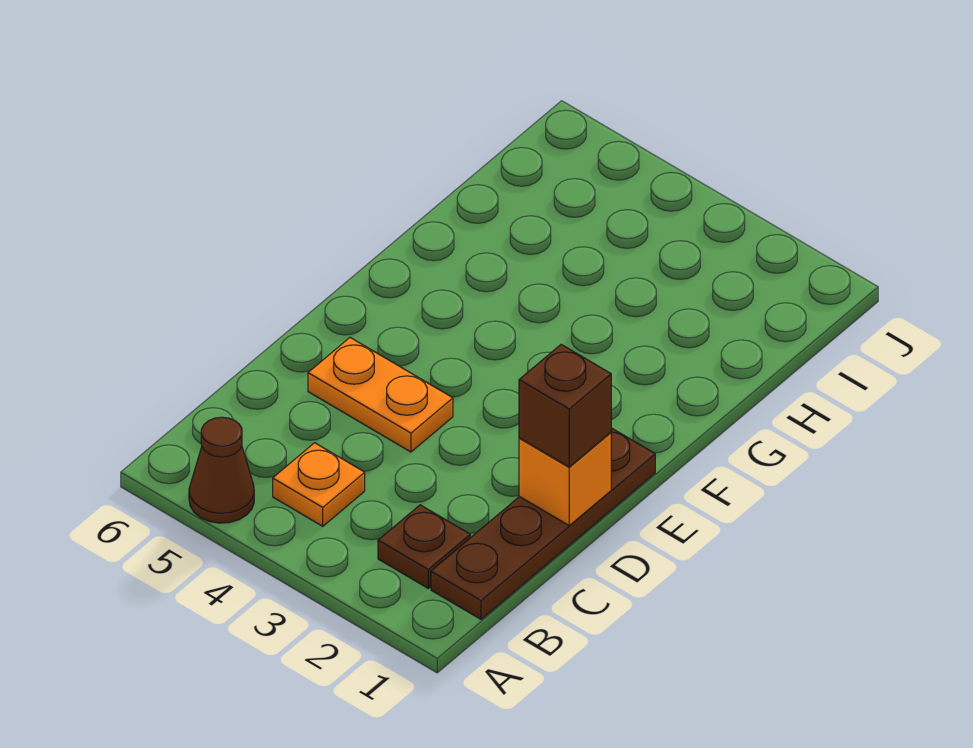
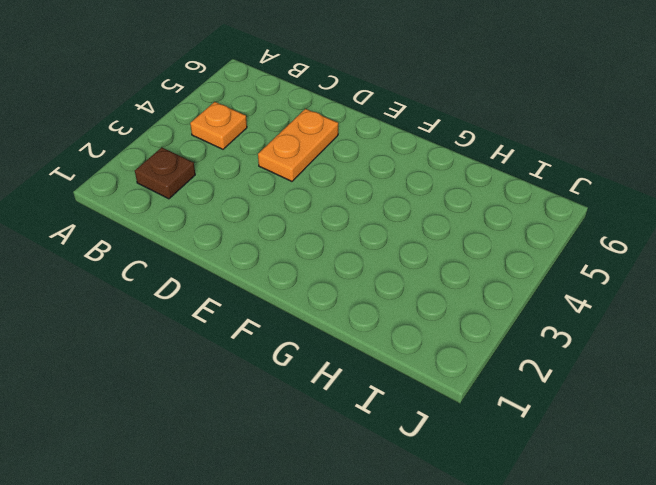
none -> brown cone A5 level 1
none -> brown plate B1:E1 level 1

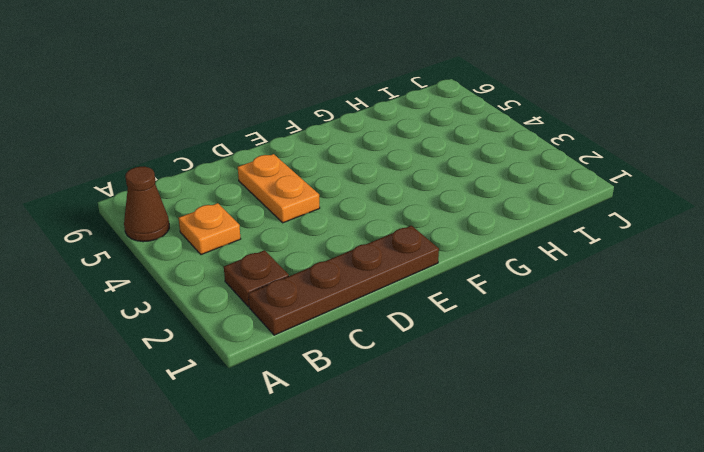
none -> orange brick D1 level 2
none -> brown brick D1 level 3

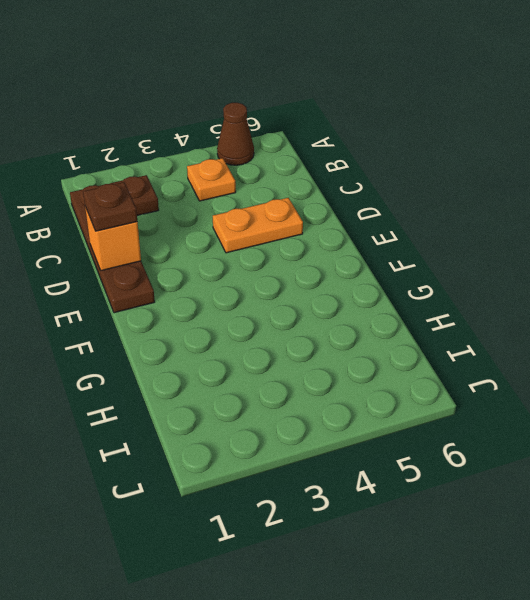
brown plate D1 level 3 -> brown brick D1 level 3

